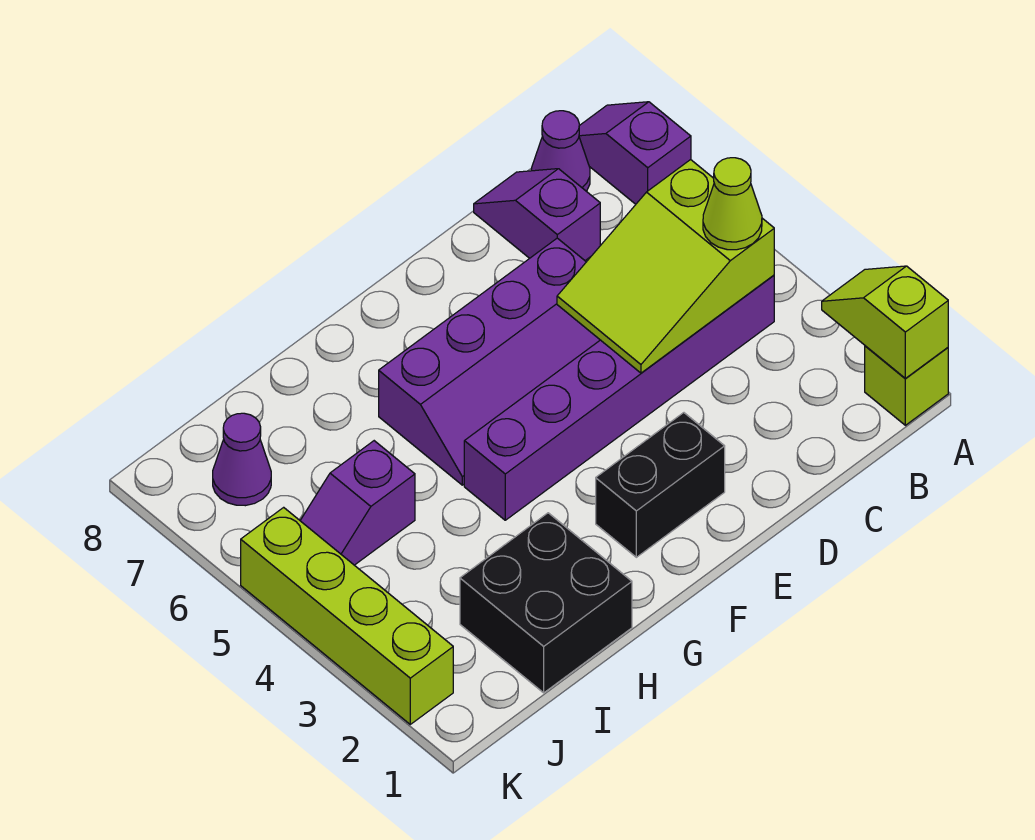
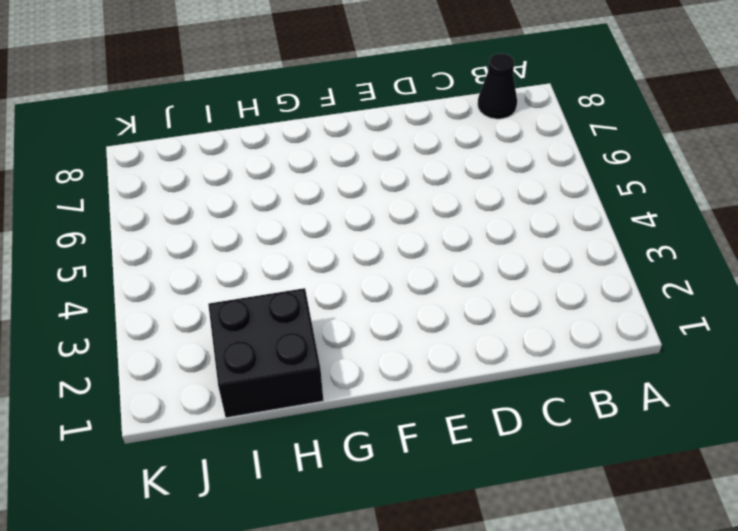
black cone B8 level 1 -> purple cone B8 level 1
none -> lime brick A1 level 1
none -> purple slope A7:A8 level 1 top 7
none -> purple brick B4:G4 level 1

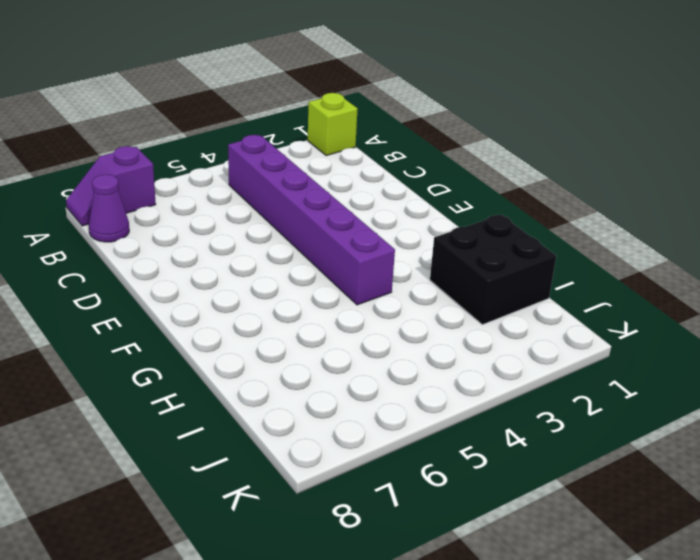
none -> purple slope C7:C8 level 1 top 7
none -> purple slope D5:G6 level 1 top 6
none -> black brick E2:F2 level 1

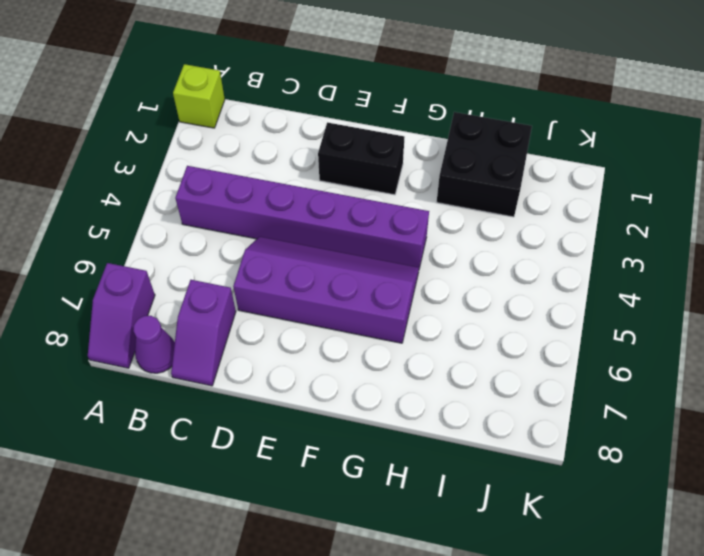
none -> purple slope I5:J5 level 1 top I
none -> purple cone J7 level 1
none -> lime brick K2:K5 level 1

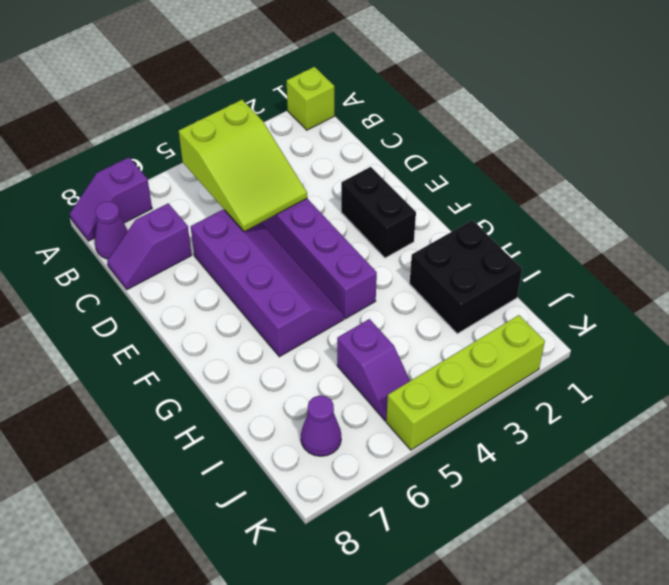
none -> lime slope A1:A2 level 2 top 1
none -> lime cone B4 level 3

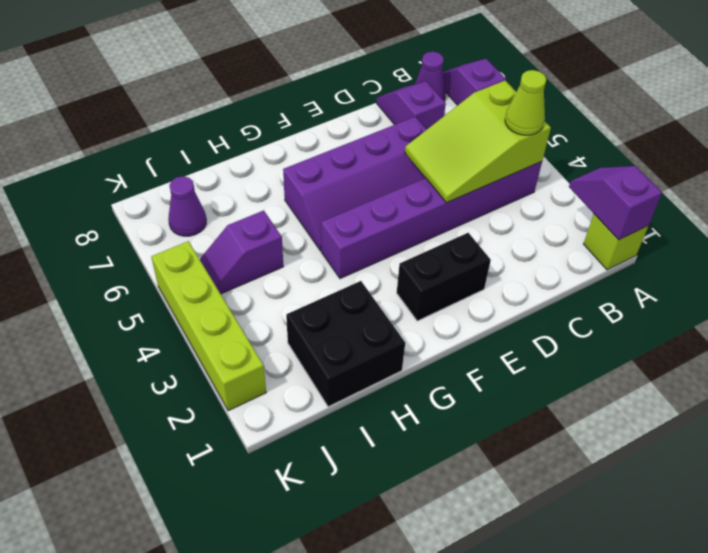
purple slope A1:A2 level 2 top 1 -> lime slope A1:A2 level 2 top 1

